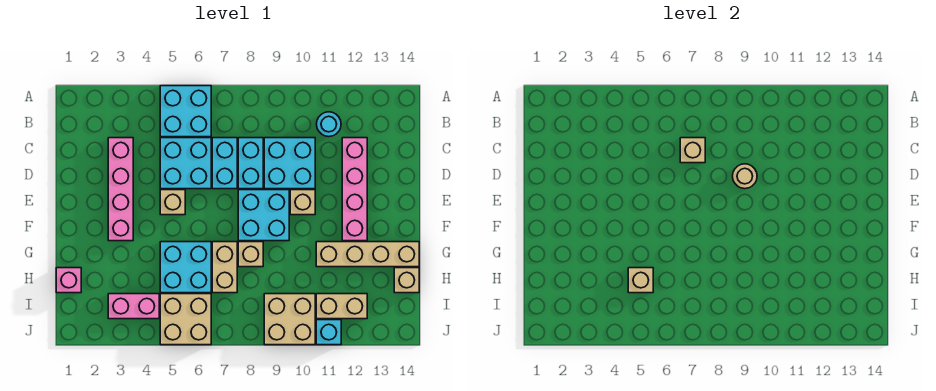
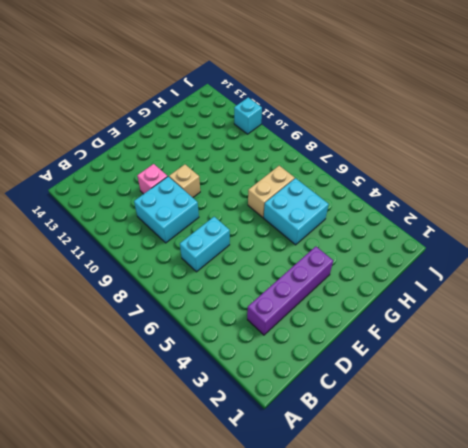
purple brick C3:F3 level 1 -> pink brick C3:F3 level 1
pink brick D11 level 1 -> pink brick H1 level 1
none -> cyan brick A5:B6 level 1
none -> cyan round brick B11 level 1
none -> cyan brick C5:D6 level 1

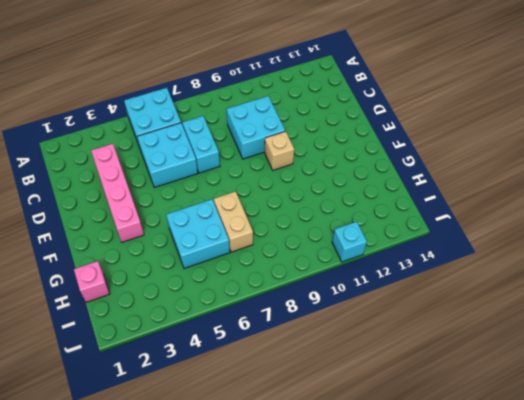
none -> cyan round brick B11 level 1
none -> cyan brick C8:D8 level 1
none -> pink brick C12:F12 level 1

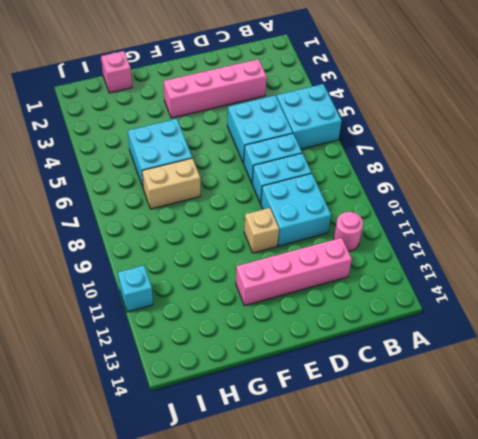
pink round brick B11 level 1 -> cyan round brick B11 level 1
none -> tan brick E5 level 1
none -> cyan brick E8:F9 level 1
none -> tan brick G8 level 1

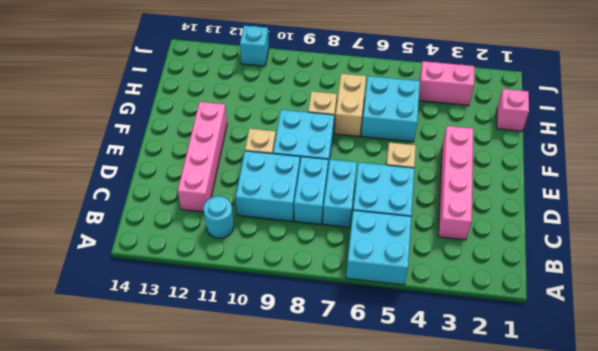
none -> tan brick G11:G14 level 1
none -> tan brick H14 level 1
none -> tan brick I5:J6 level 1

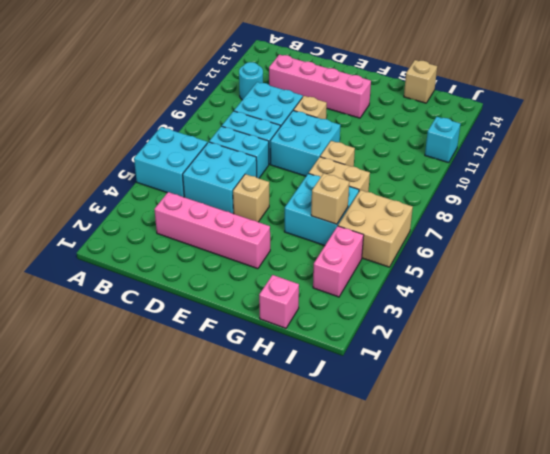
none -> tan brick G11:G14 level 1
none -> tan brick I9:J10 level 1
none -> tan brick I11:I12 level 1

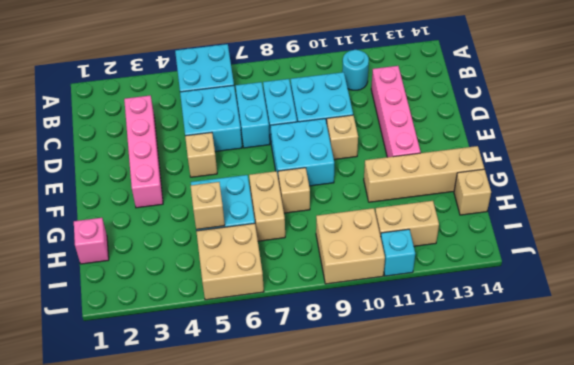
none -> pink brick I3:I4 level 1
none -> tan brick C7 level 2
none -> tan round brick D9 level 2

